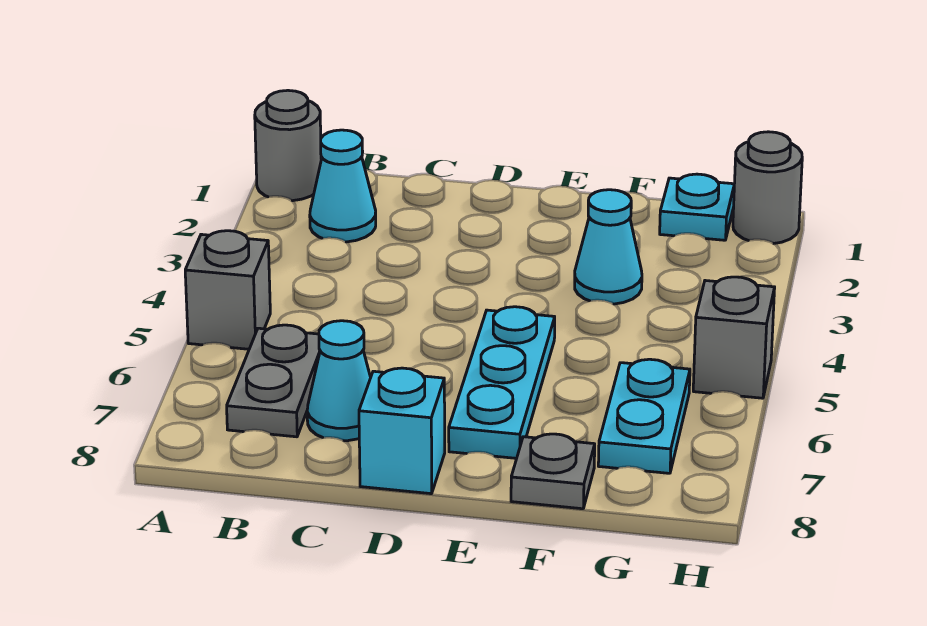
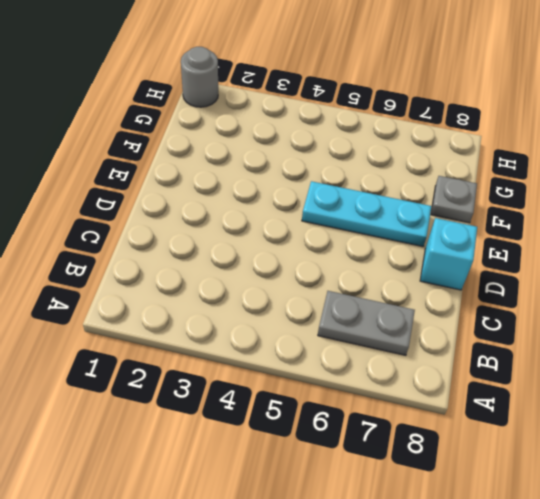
none -> grey round brick A1 level 1
none -> grey brick A5 level 1
none -> cyan cone B2 level 1

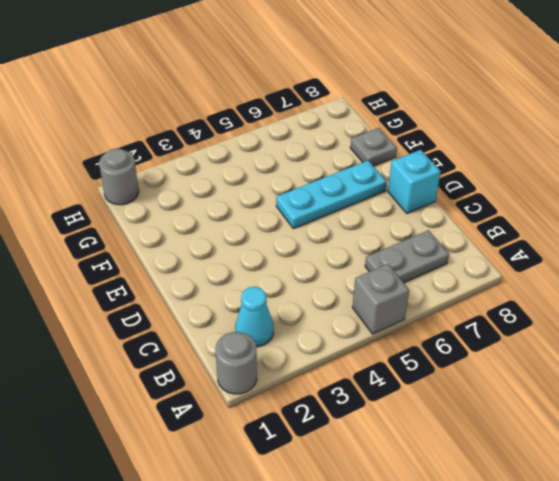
none -> cyan cone C7 level 1
none -> cyan cone F3 level 1
none -> cyan plate G1 level 1

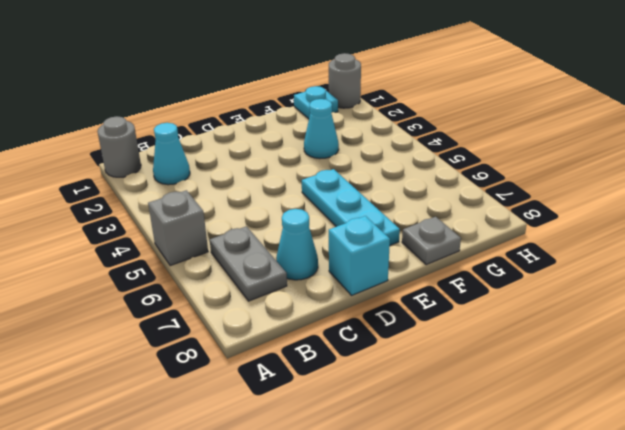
none -> cyan plate G6:G7 level 1
none -> grey brick H5 level 1

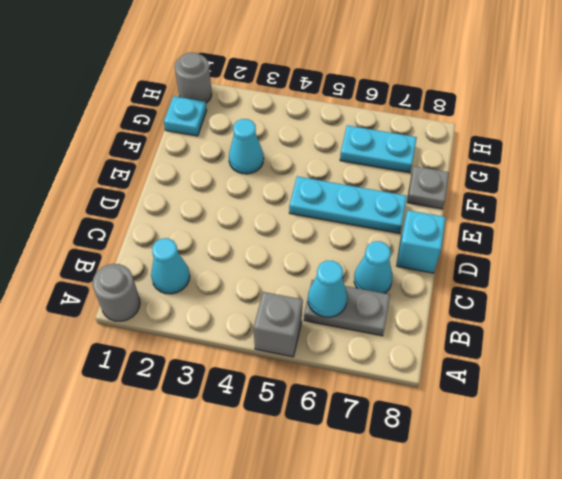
cyan cone B6 level 2 -> none
none -> grey brick H5 level 1

